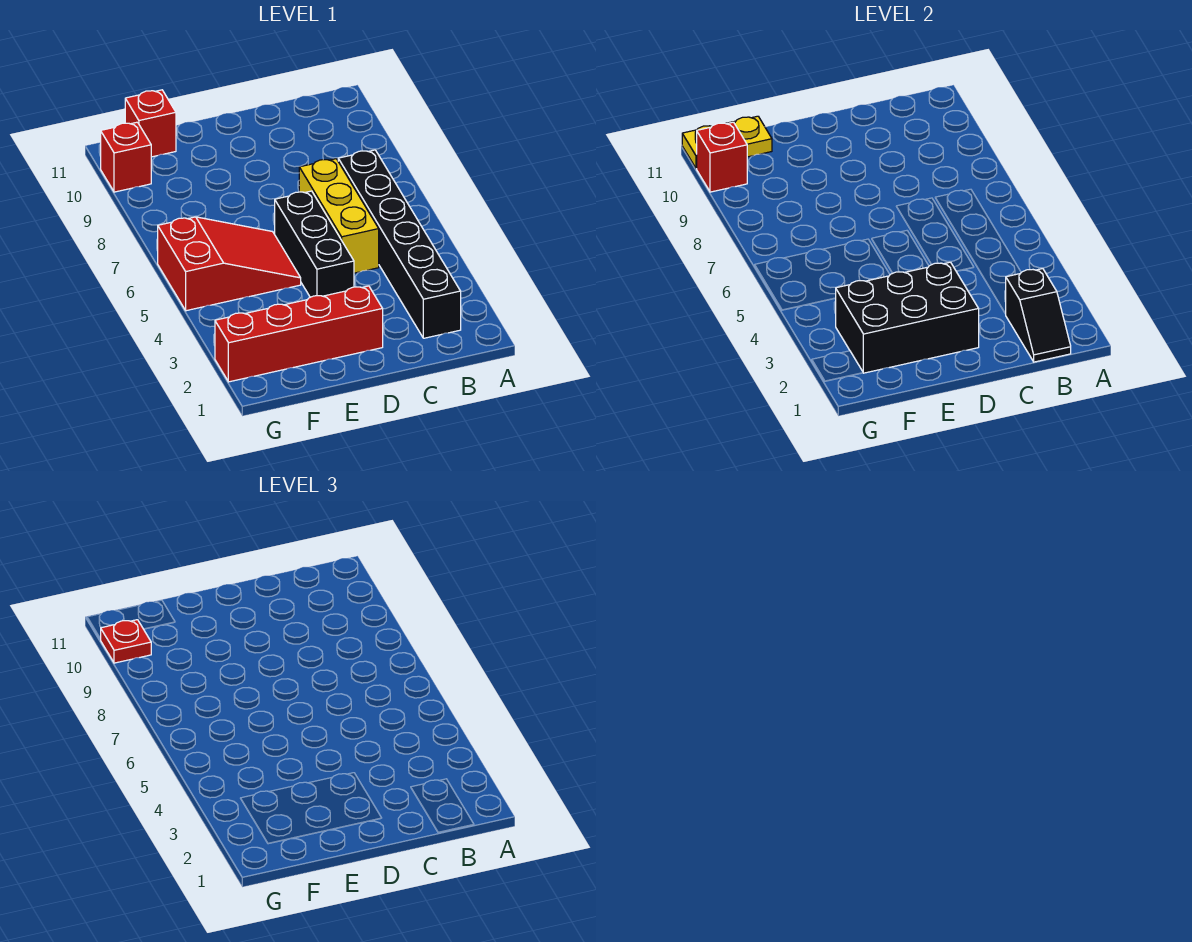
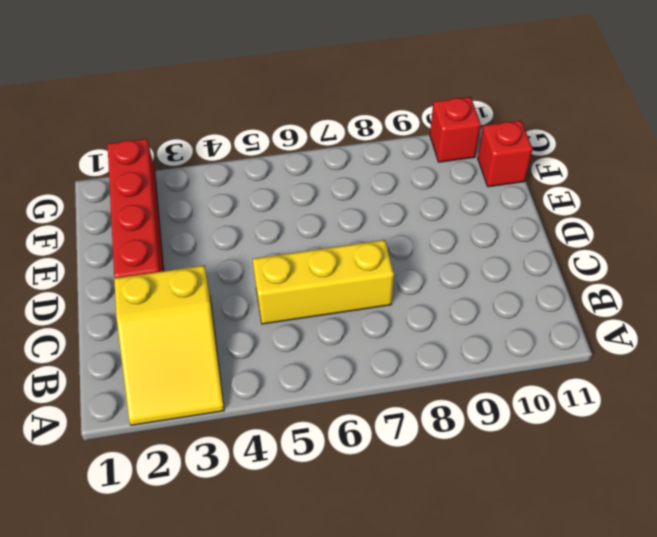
yellow slope A2:C3 level 1 top C -> black brick B2:B7 level 1
none -> black brick D4:D6 level 1
none -> red slope E5:G6 level 1 top G
none -> black slope B1:B2 level 2 top 2

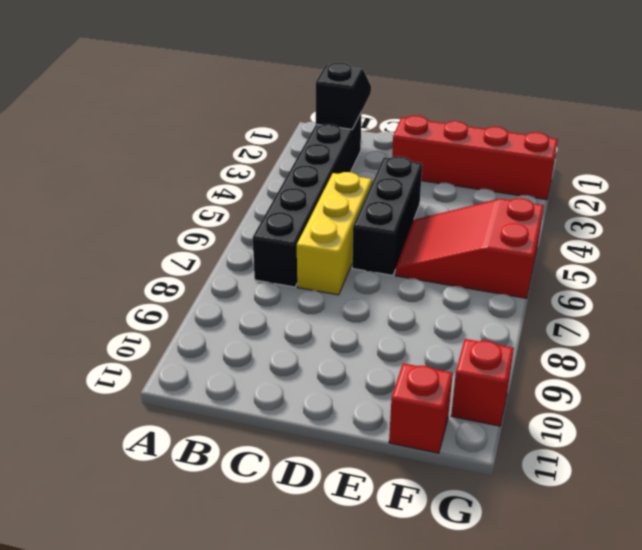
none -> black brick D2:F3 level 2
none -> yellow plate F11:G11 level 2
none -> red brick G10 level 2

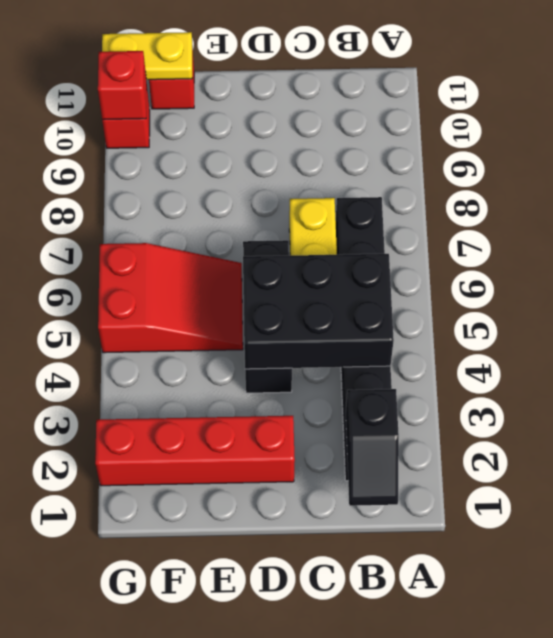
black brick B4:D5 level 2 -> black brick D2:F3 level 2
none -> red plate G10 level 3

